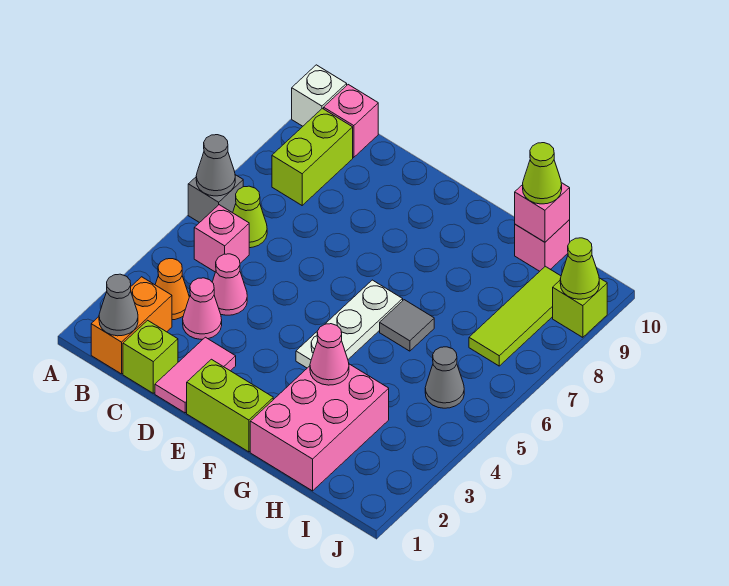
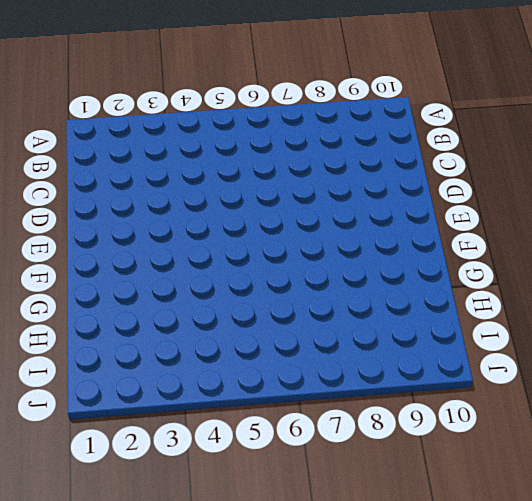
none -> grey brick A6 level 1
none -> white brick A10 level 1
none -> orange brick B1:B2 level 1

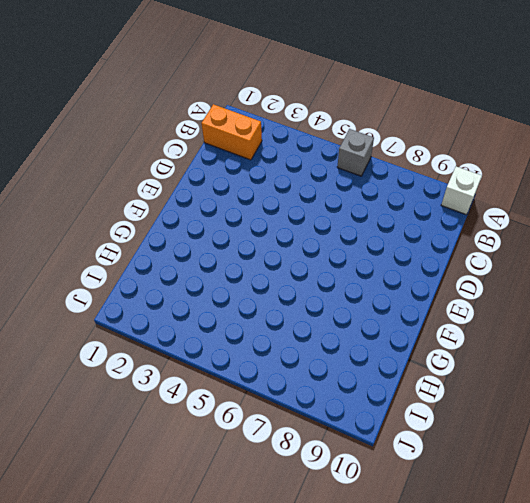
none -> orange cone B3 level 1
none -> pink brick B5 level 1
none -> lime cone B6 level 1

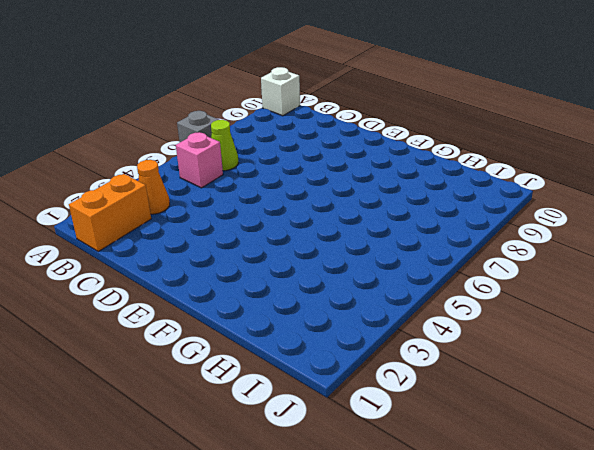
none -> lime brick B8:B9 level 1
none -> pink brick B10 level 1
none -> lime brick C1 level 1

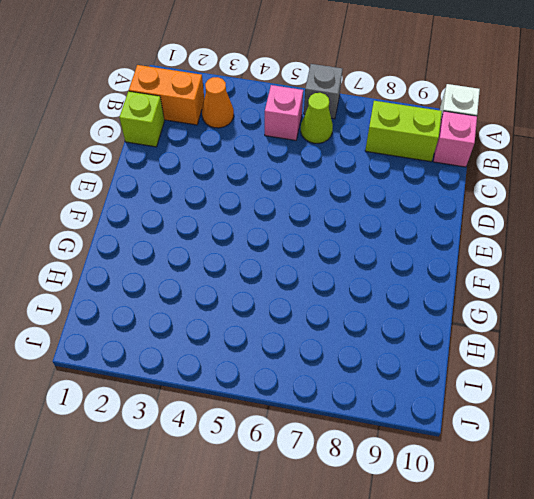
none -> pink cone C3 level 1
none -> pink cone C4 level 1
none -> pink tile D1:D2 level 1

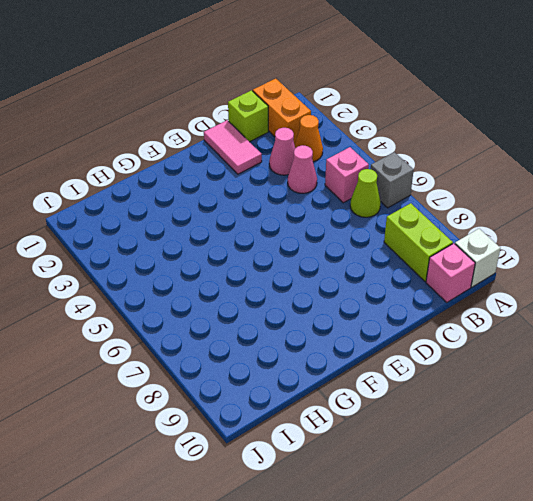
none -> lime brick E1:F1 level 1
none -> white plate F4:F6 level 1
none -> pink brick G1:H3 level 1

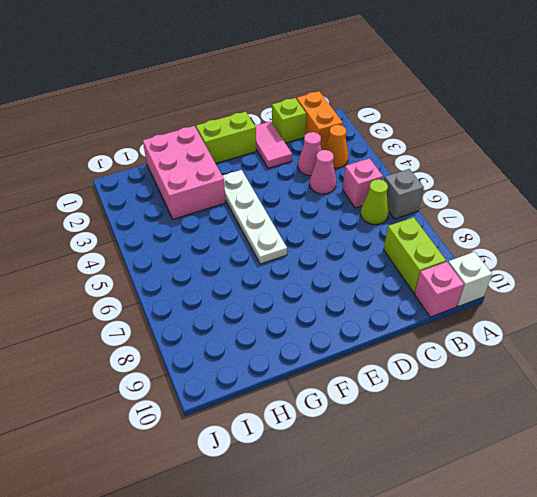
white plate F3:F6 level 1 -> white plate F4:F6 level 1
none -> grey tile G6 level 1
none -> pink brick H10 level 1
none -> grey cone I5 level 1

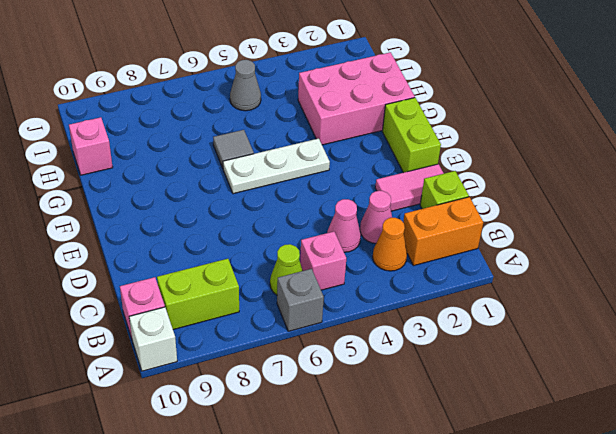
none -> lime tile I7:I9 level 1
none -> lime brick J9 level 1
none -> grey cone A6 level 2

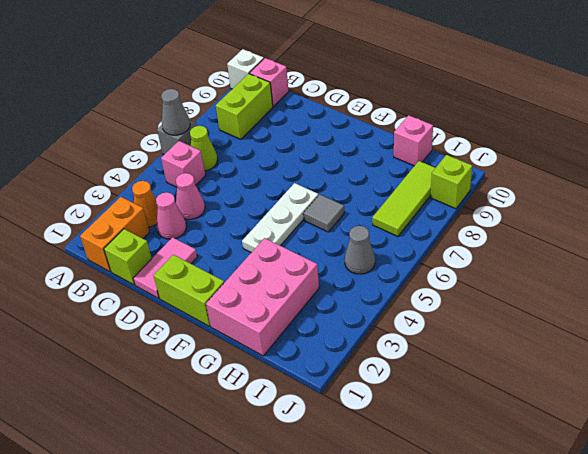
none -> grey cone B1 level 2
none -> pink cone G3 level 2
none -> pink brick H10 level 2

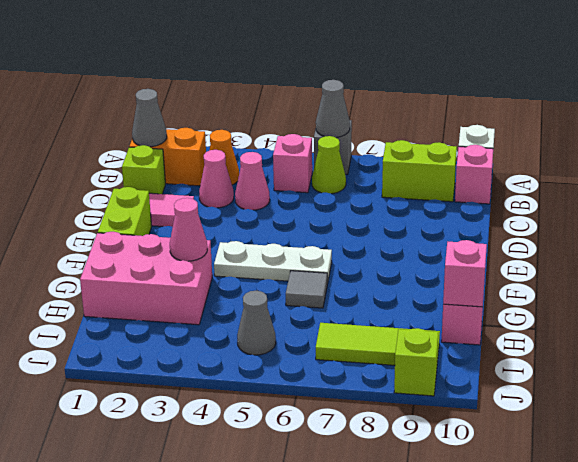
none -> lime cone J9 level 2
none -> lime cone H10 level 3

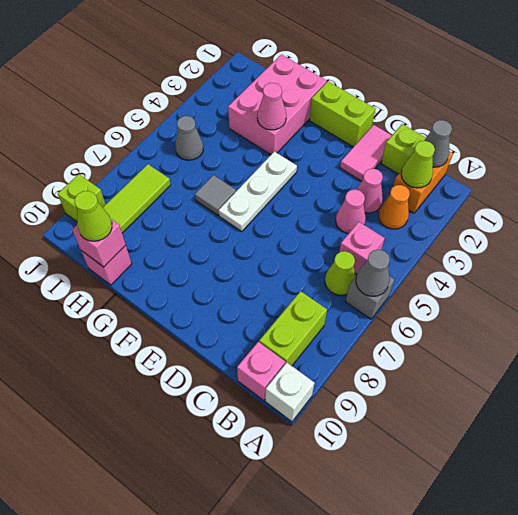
lime cone B2 level 2 -> lime cone J9 level 2

